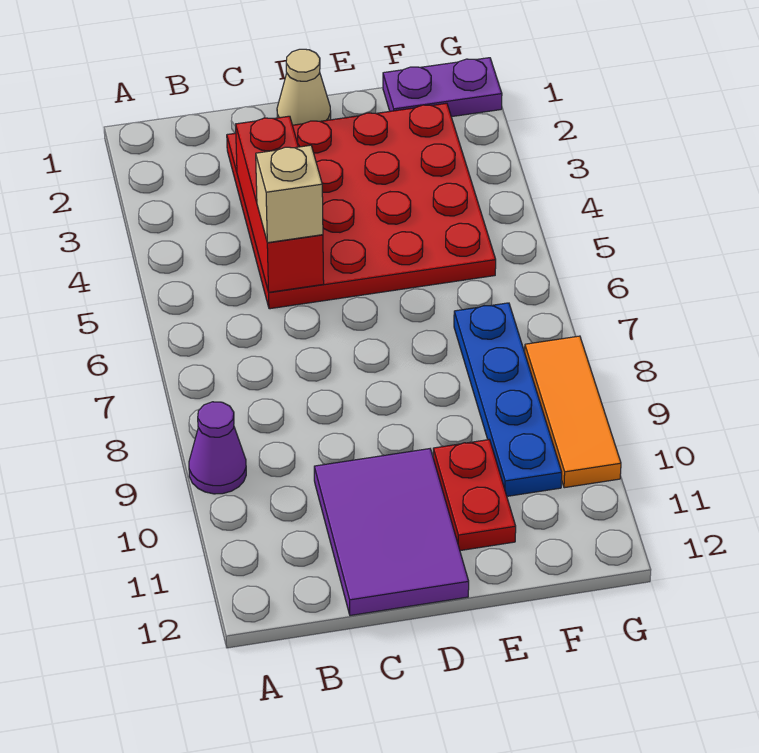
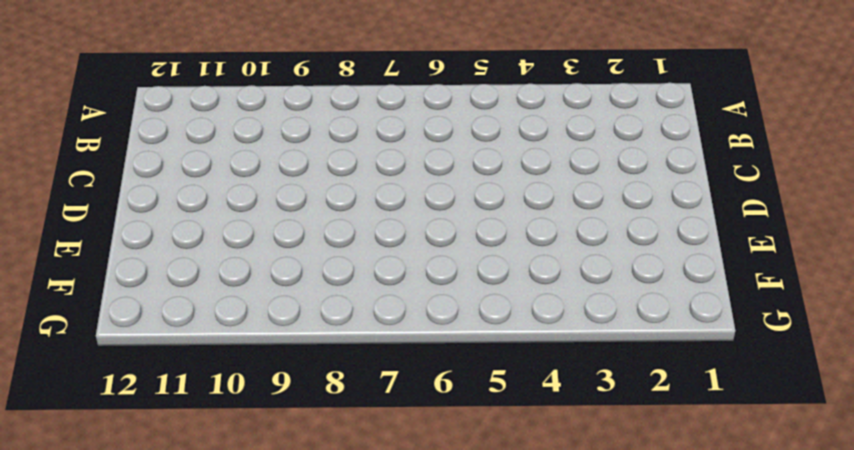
none -> purple cone A9 level 1
none -> red plate C2:F5 level 1

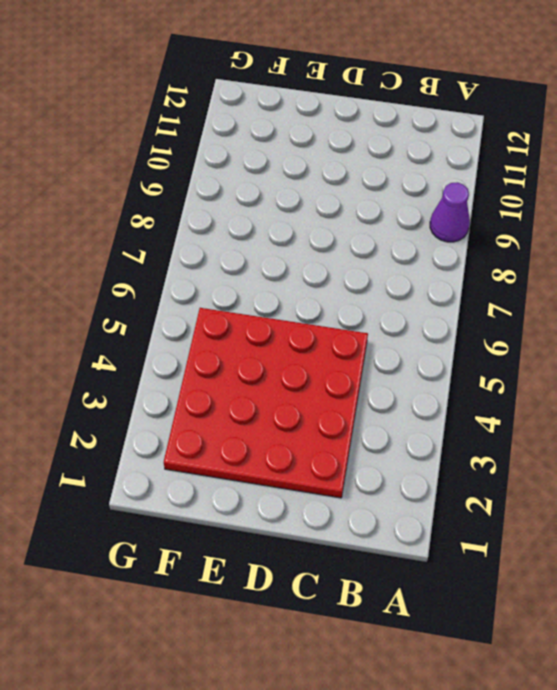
none -> purple tile C10:D12 level 1
none -> tan cone D1 level 1

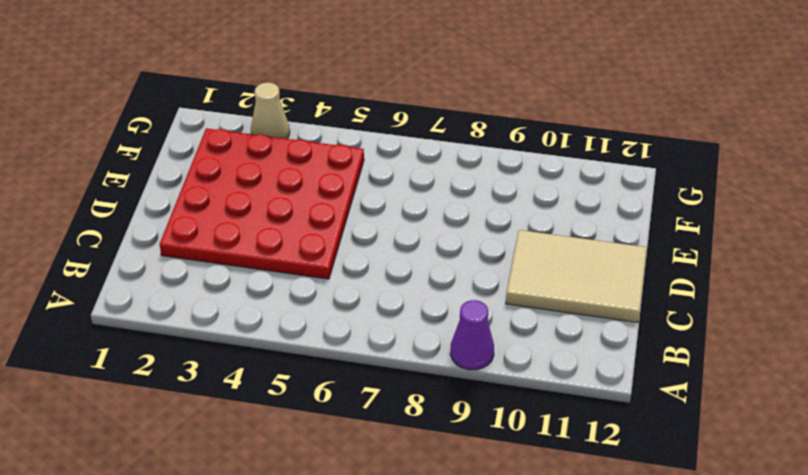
tan tile C10:D12 level 1 -> purple tile C10:D12 level 1
tan cone G3 level 1 -> tan cone D1 level 1
none -> red plate E10:E11 level 1
none -> purple plate F1:G1 level 1

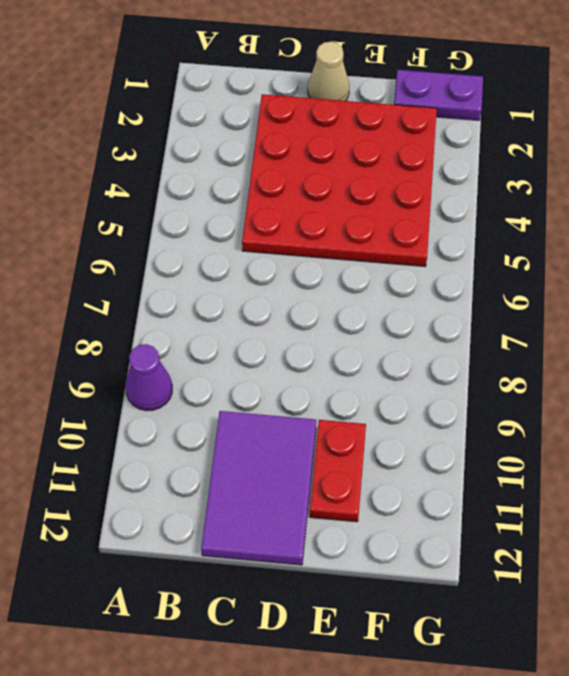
none -> blue plate F7:F10 level 1
none -> orange tile G8:G10 level 1

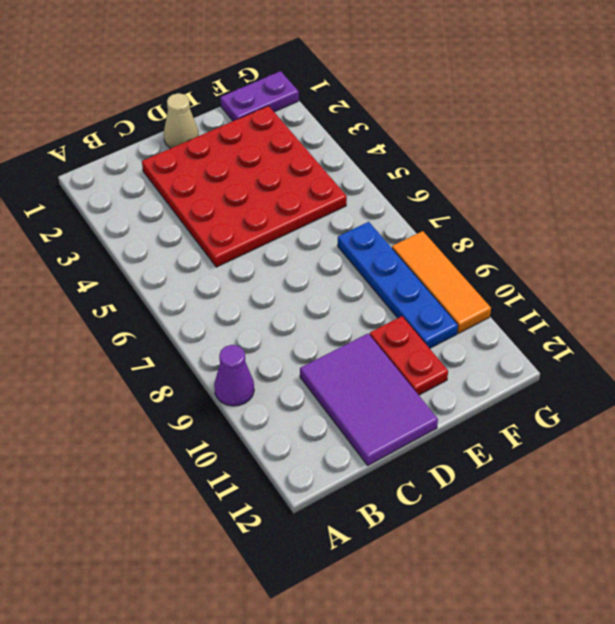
none -> red brick C3:C5 level 2
none -> tan brick C5 level 3

